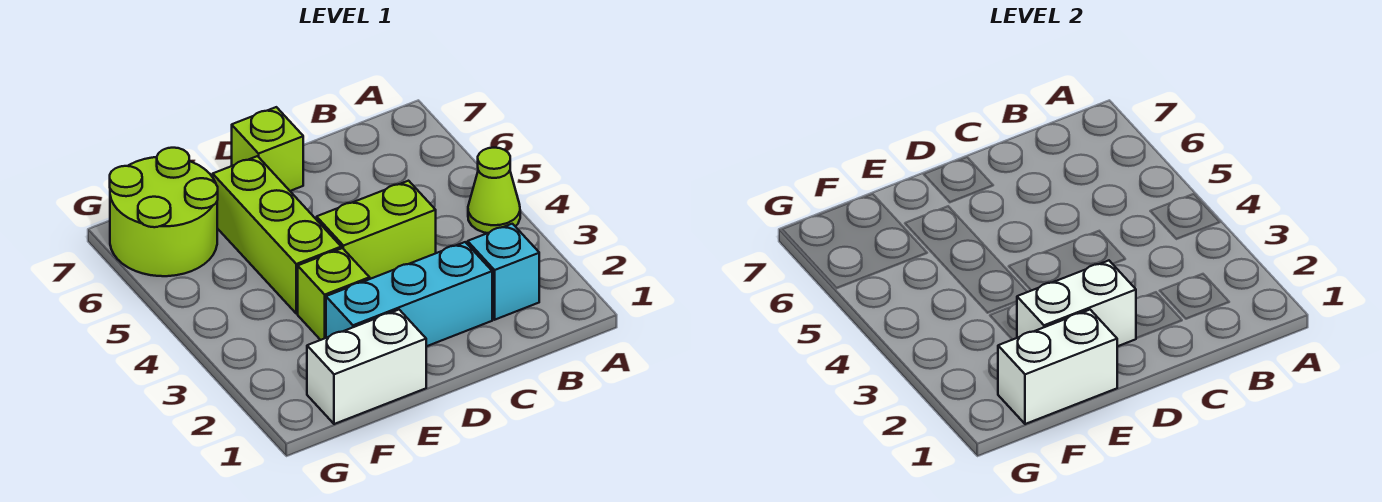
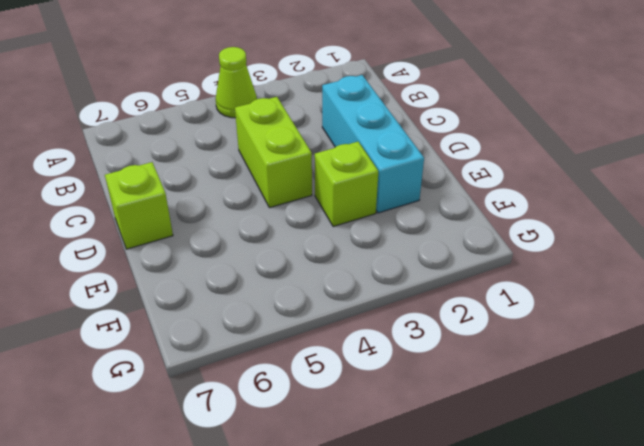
none -> cyan brick B2 level 1
none -> white brick E1:F1 level 1

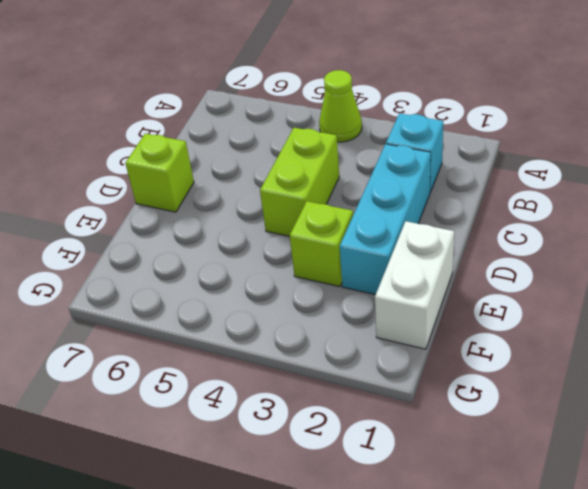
none -> lime brick E4:E6 level 1
none -> lime round brick F6:G7 level 1

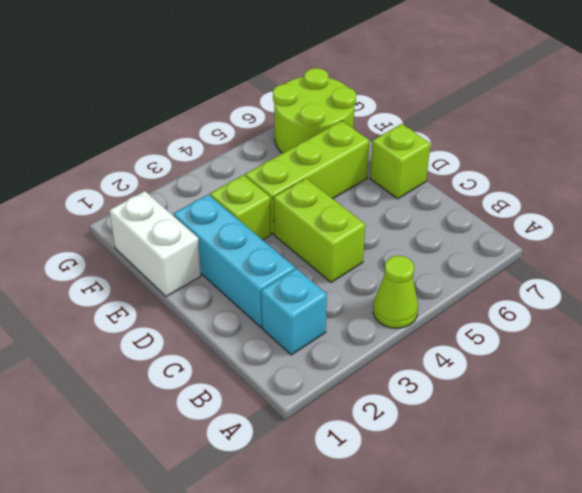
none -> white brick D2:E2 level 2
none -> white brick E1:F1 level 2

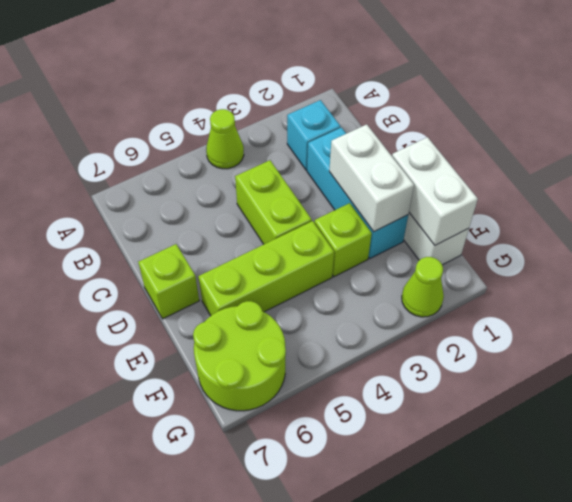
lime cone G2 level 1 -> none

